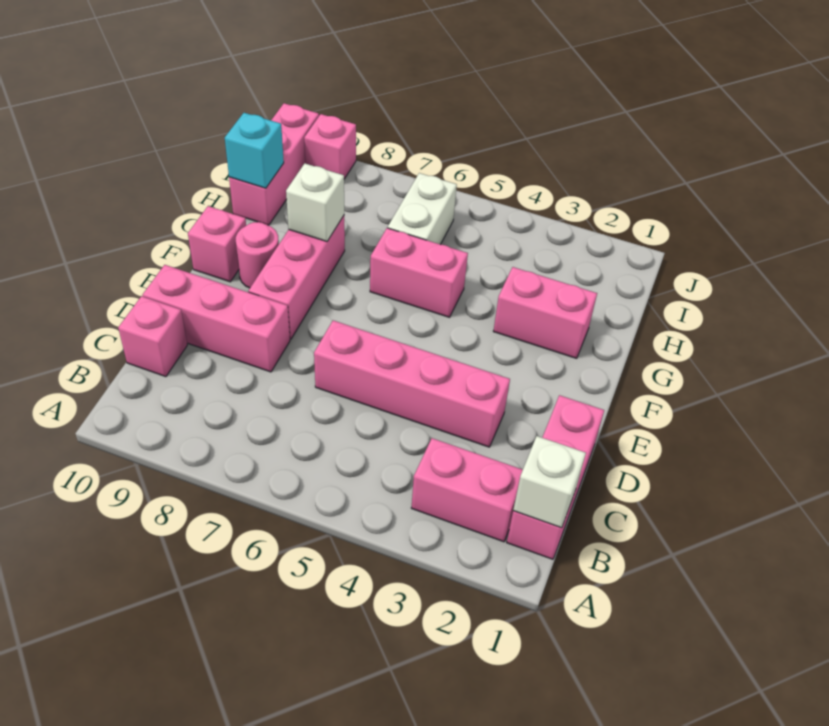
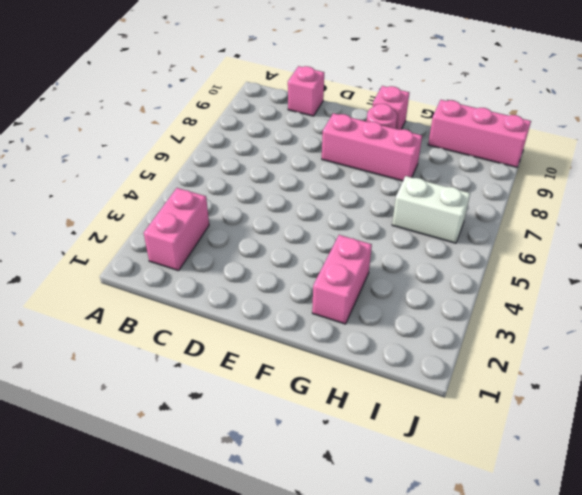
none -> pink brick B1:D1 level 1
none -> pink brick D3:D6 level 1
none -> pink brick D8:D10 level 1

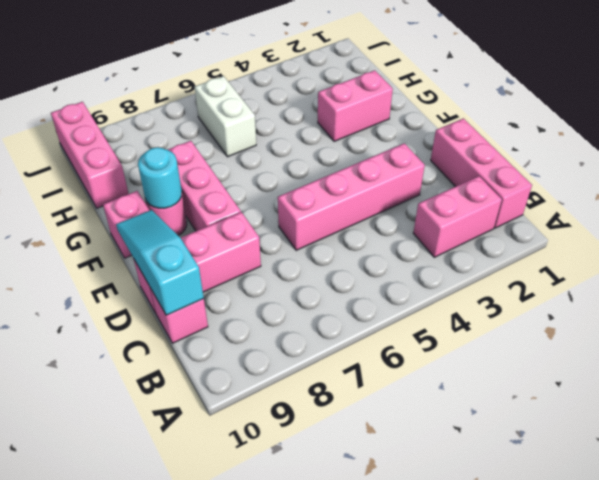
cyan slope C10:E10 level 2 top C -> none
cyan round brick F9 level 2 -> none
none -> pink brick G5:G6 level 1
none -> pink brick J9 level 1
none -> white brick B1 level 2

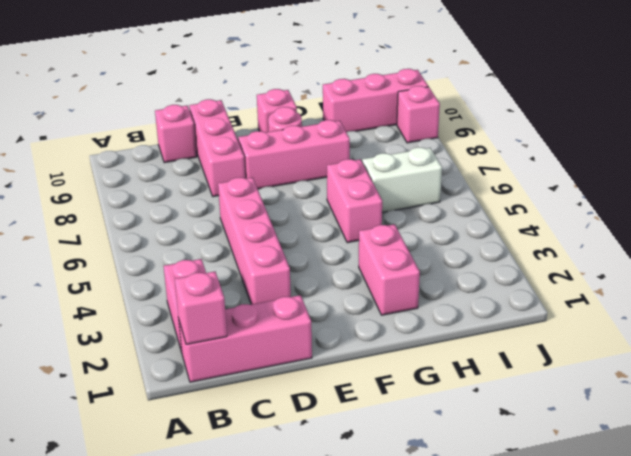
pink brick B1 level 2 -> white brick B1 level 2
none -> white brick G8 level 2
none -> cyan brick H10 level 2

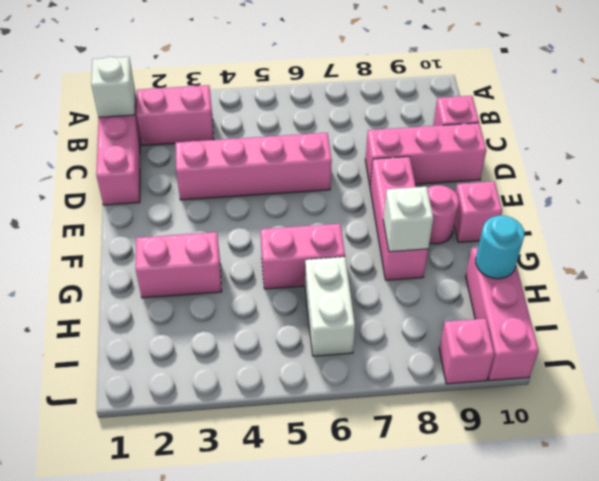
cyan round brick H10 level 2 -> cyan brick H10 level 2

